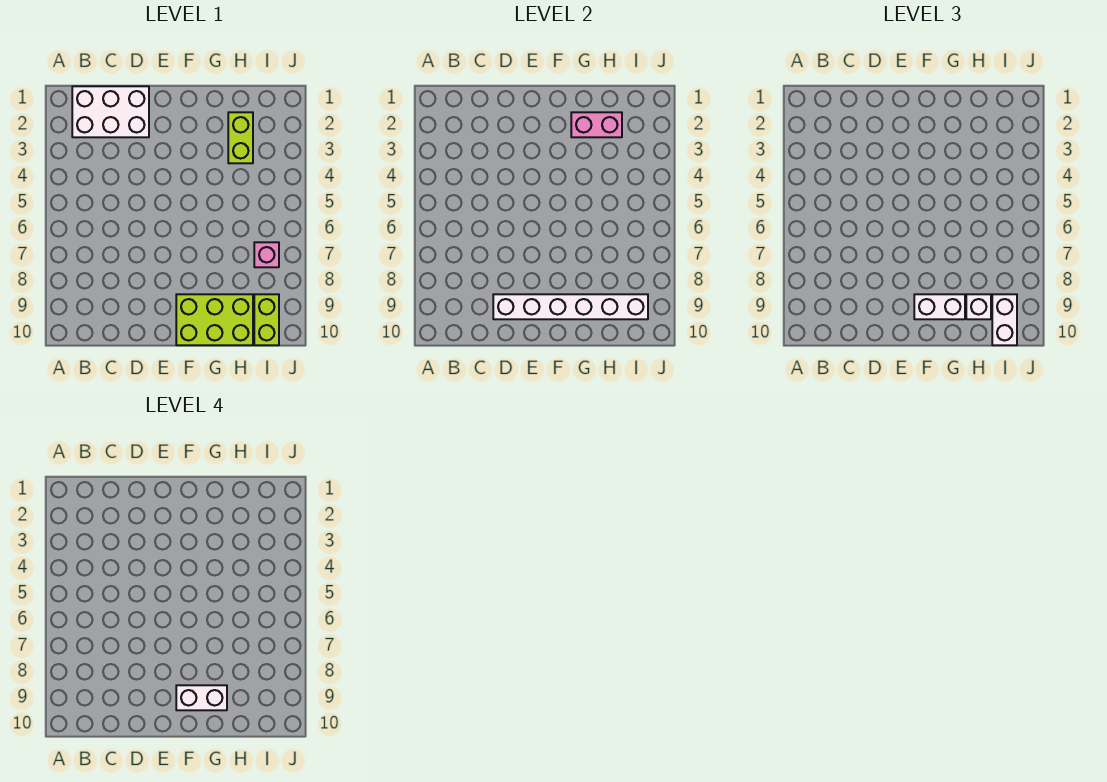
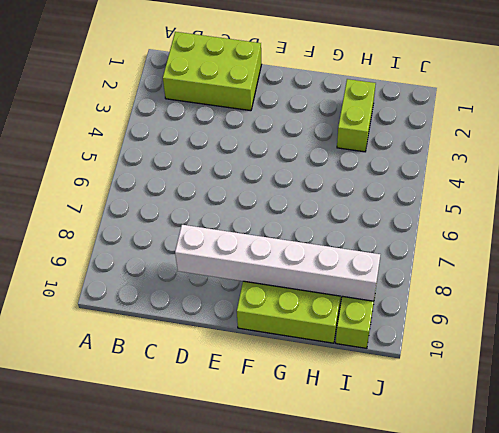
lime brick B1:D2 level 1 -> white brick B1:D2 level 1
none -> pink brick I7 level 1
none -> pink brick G2:H2 level 2

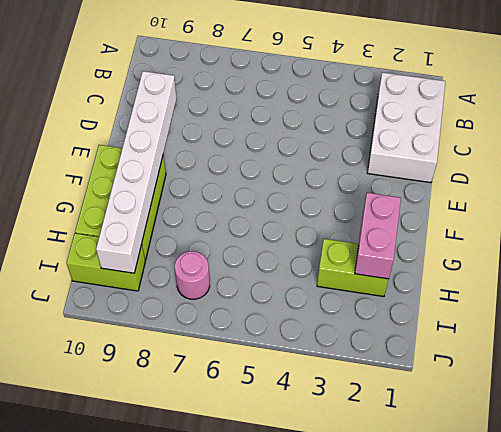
pink round brick I7 level 1 -> pink brick I7 level 1
none -> white brick F9:G9 level 3
none -> white brick H9 level 3

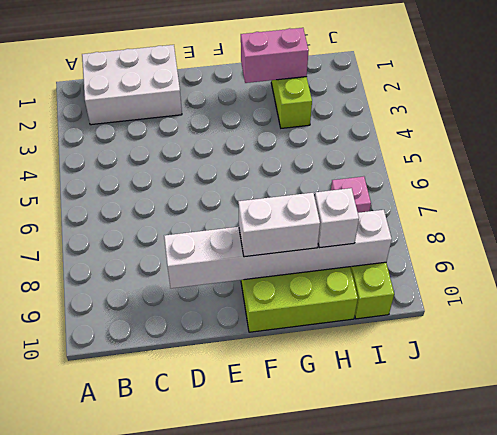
none -> white brick I9:I10 level 3
none -> white brick F9:G9 level 4

